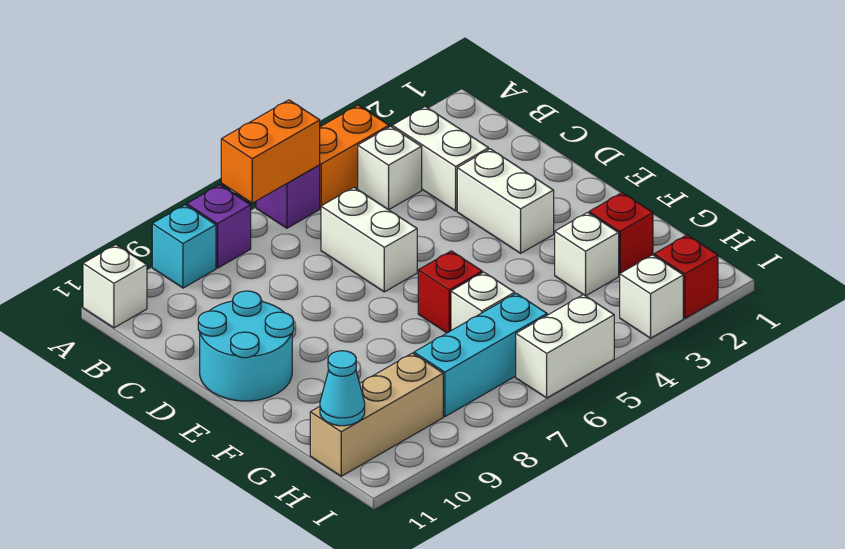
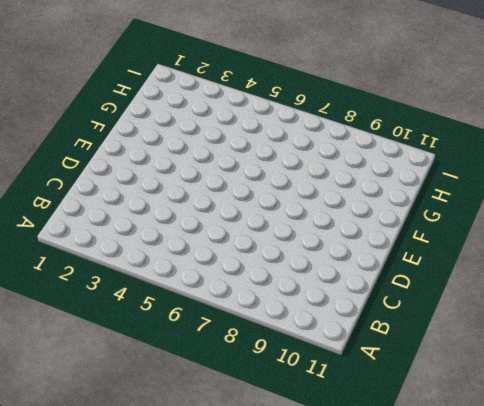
none -> orange brick A4:A5 level 1
none -> purple brick A6 level 1
none -> purple brick A8 level 1

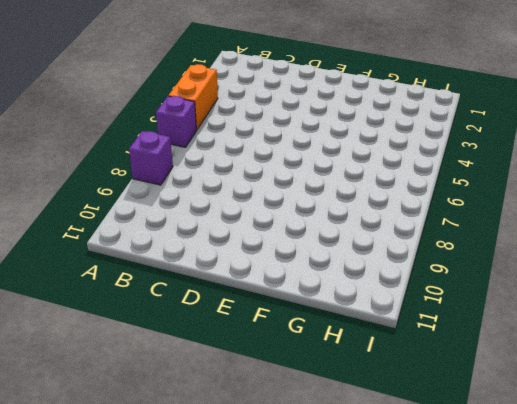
none -> cyan brick A9 level 1
none -> white brick A11 level 1
none -> white brick B3:C3 level 1

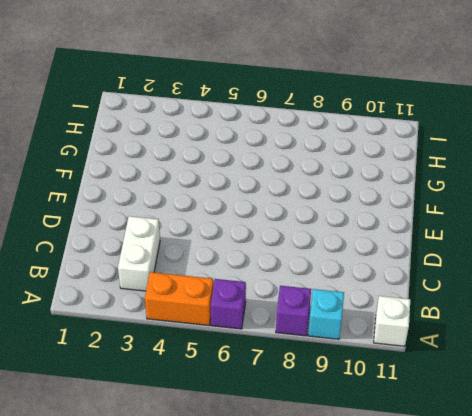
none -> white brick B4 level 1
none -> white brick C6:D6 level 1
none -> white brick D3:E3 level 1

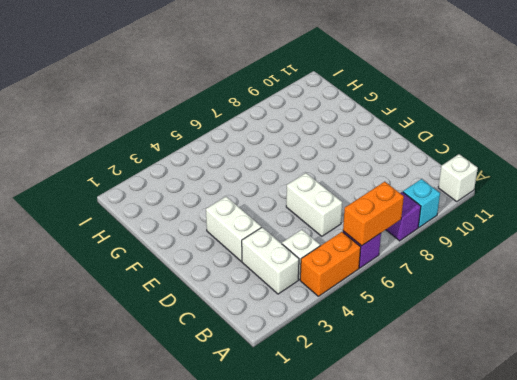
none -> cyan round brick D10:E11 level 1
none -> red brick F6 level 1
none -> red brick G2 level 1

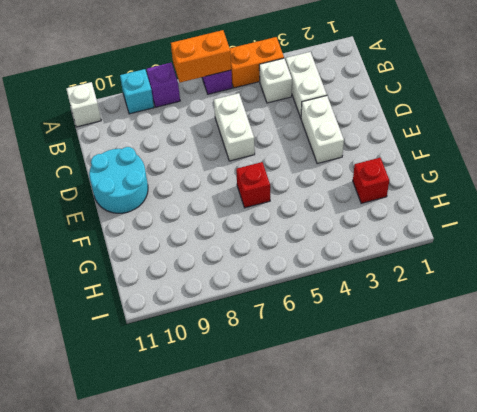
none -> white brick G3 level 1
none -> white brick G6 level 1
none -> cyan brick H6:H8 level 1

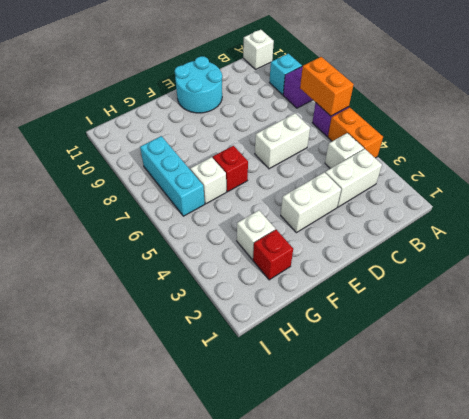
none -> tan brick H9:H11 level 1
none -> red brick I2 level 1
none -> white brick I3 level 1

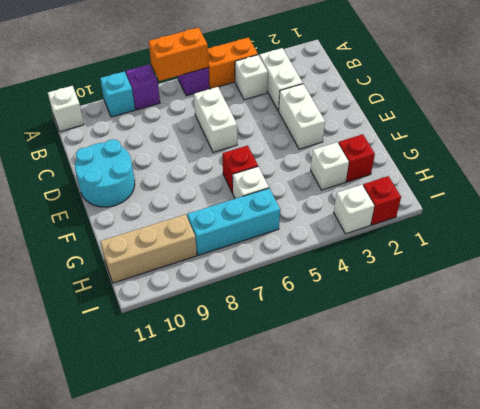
none -> white brick I5:I6 level 1
none -> cyan cone H11 level 2

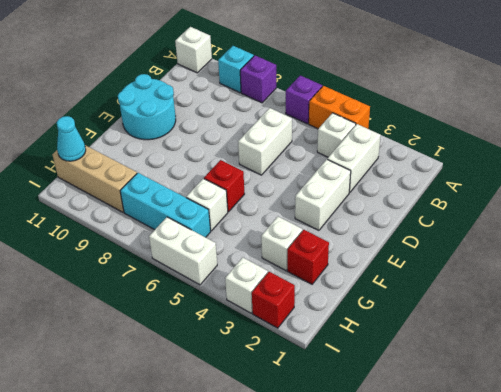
none -> orange brick A6:A7 level 2

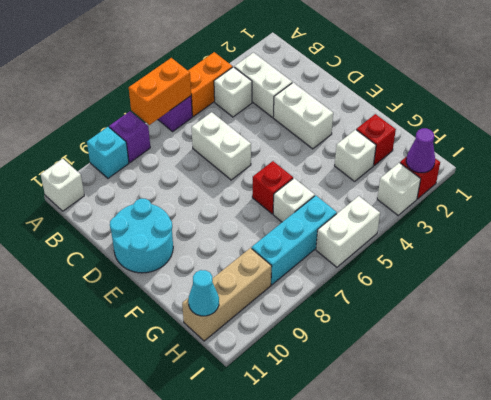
purple cone I2 level 2 -> none

